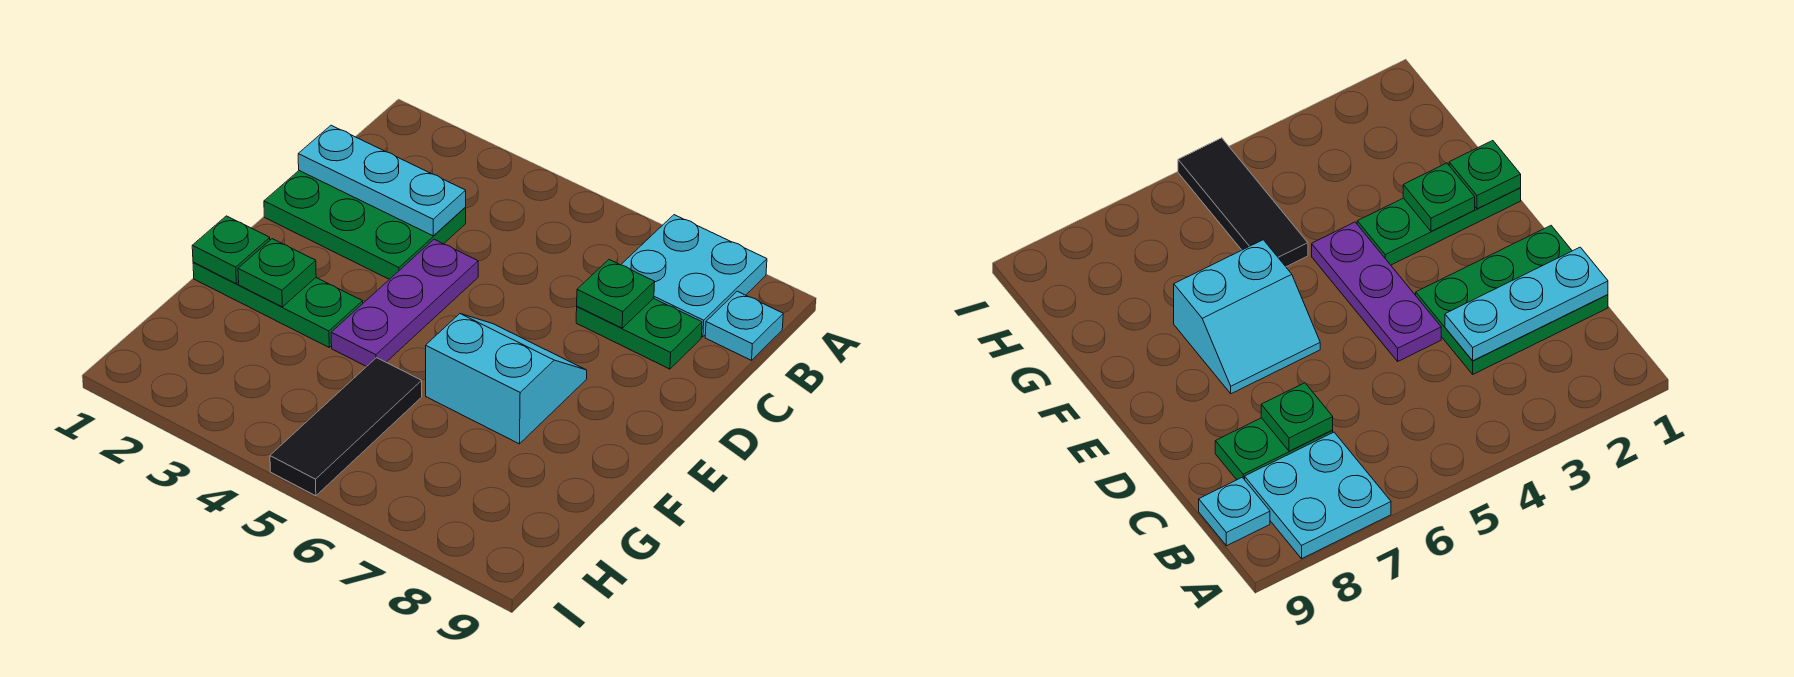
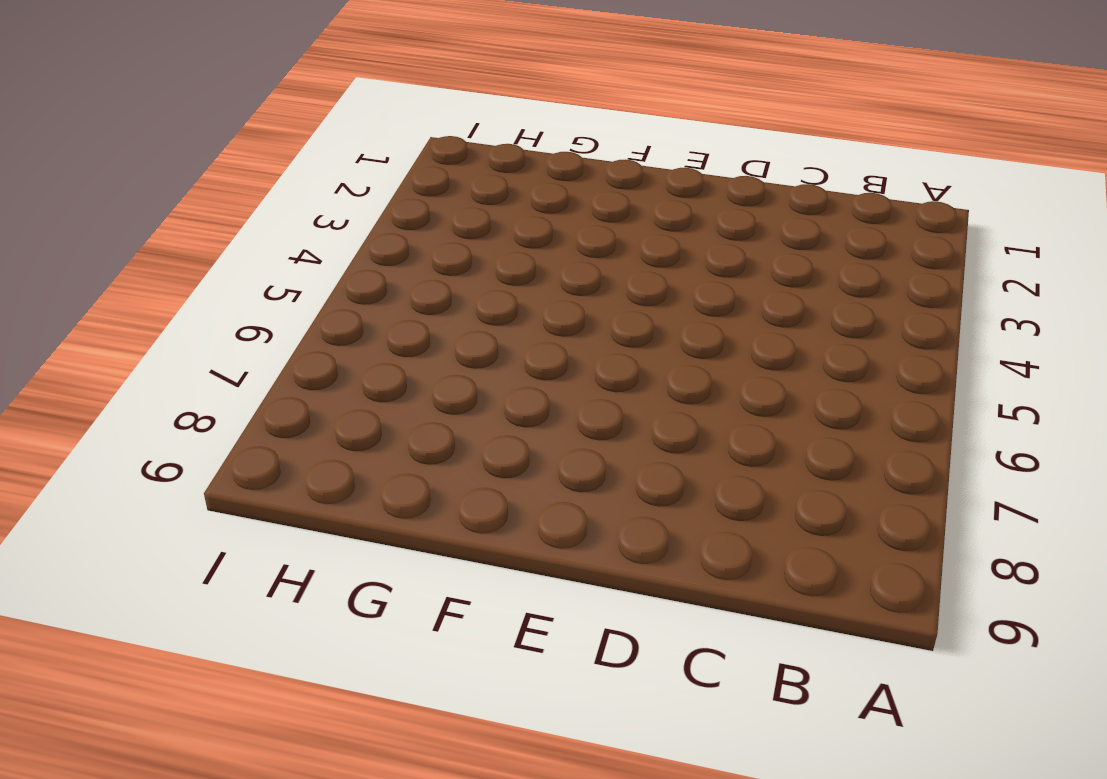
none -> cyan plate A7:B8 level 1
none -> cyan plate B9 level 1
none -> green plate C1:D3 level 1

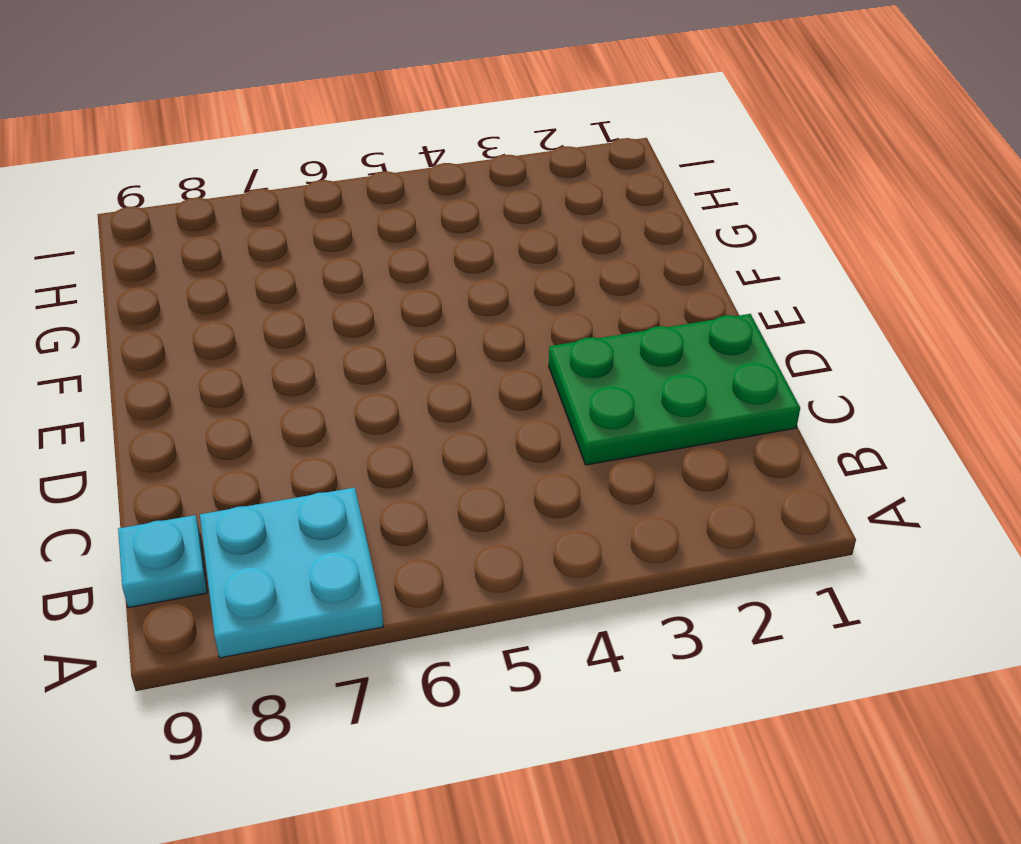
none -> green plate C7:C8 level 1
none -> purple plate D4:F4 level 1
none -> cyan slope E6:F7 level 1 top F

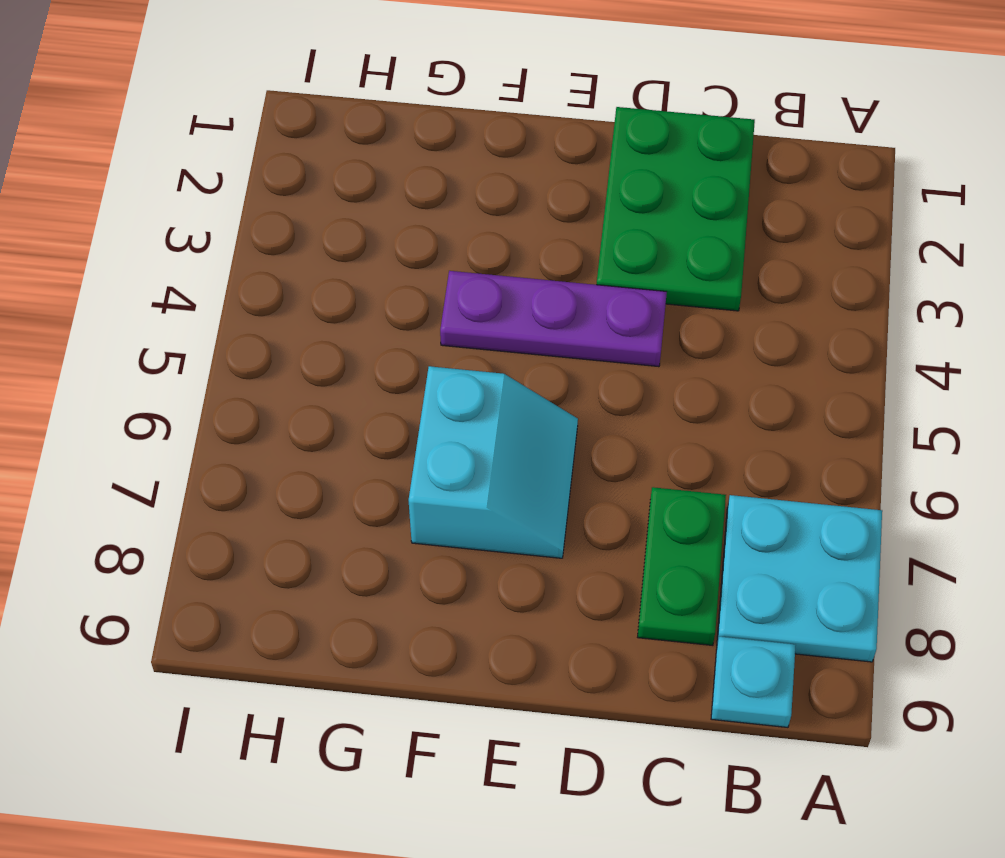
none -> green plate F1:F3 level 1
none -> black tile G5:I5 level 1
none -> cyan plate C1:C3 level 2

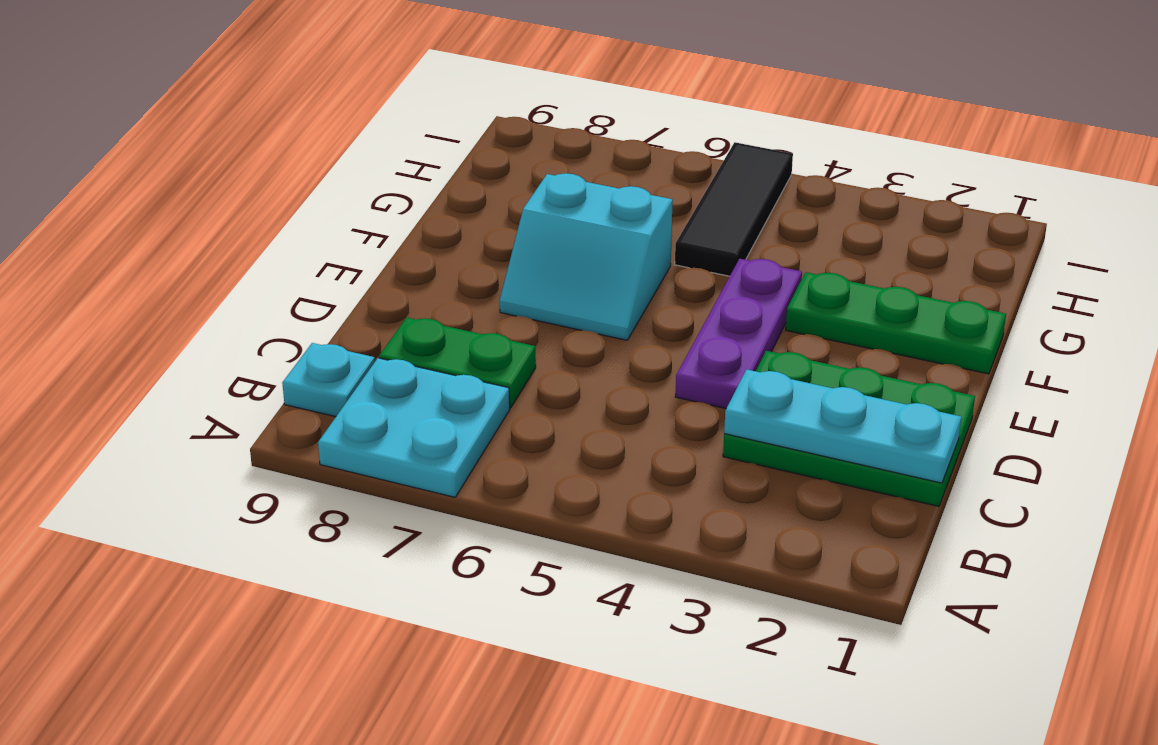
none -> green plate C7 level 2
none -> green plate F1 level 2
none -> green plate F2 level 2

